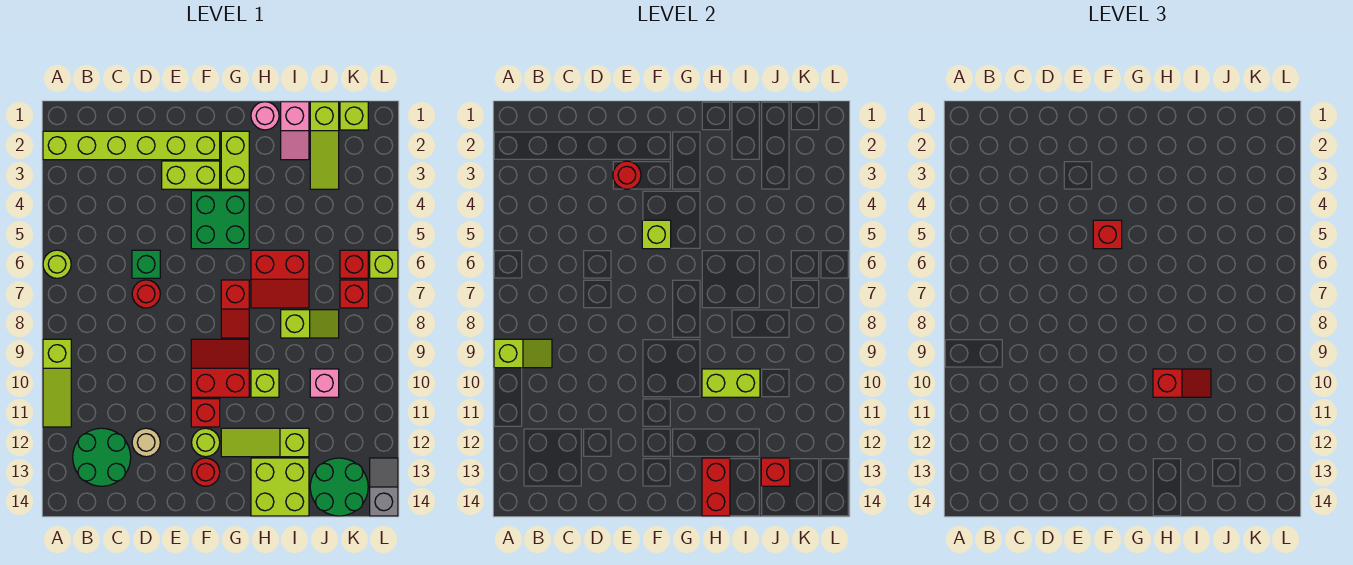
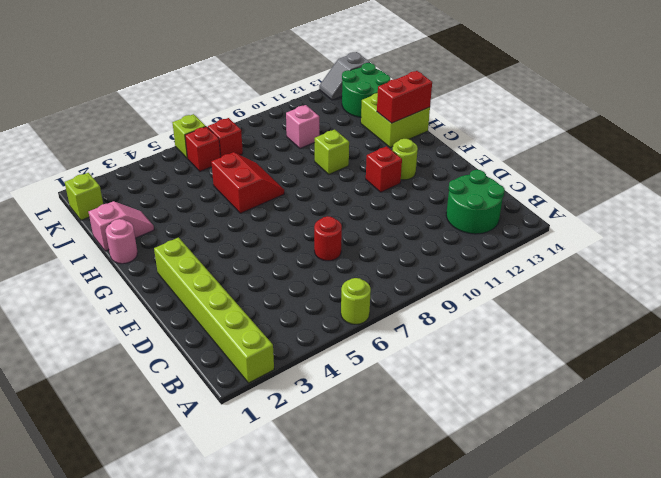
none -> lime slope A9:A11 level 1 top 9
none -> green brick D6 level 1
none -> tan round brick D12 level 1
none -> lime brick E3:F3 level 1

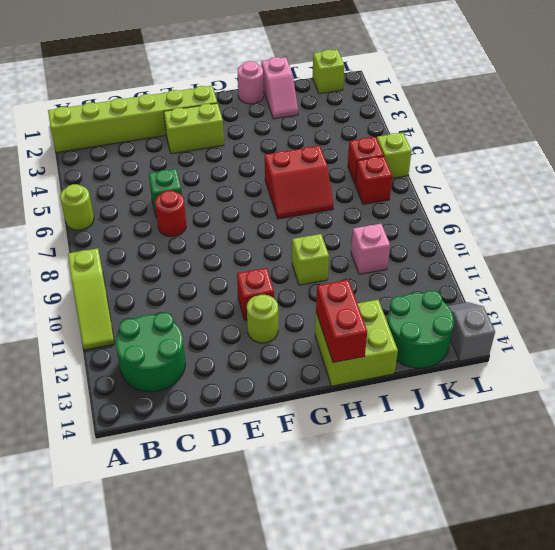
none -> tan round brick D12 level 1
none -> green brick F4:G5 level 1
none -> red slope F9:G10 level 1 top 10
none -> red round brick F13 level 1

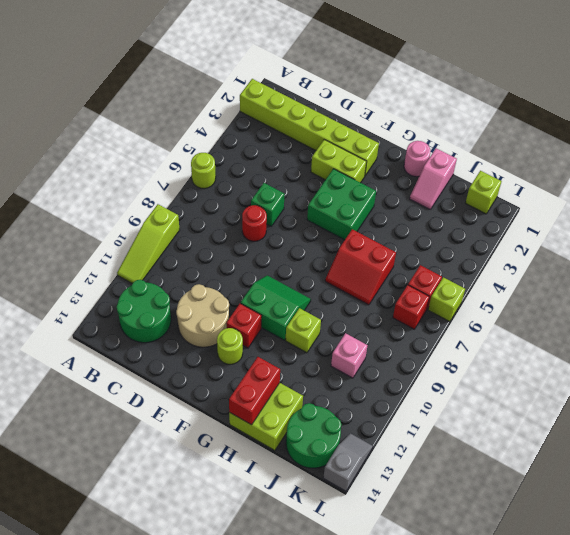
tan round brick D11:E12 level 1 -> tan round brick D12 level 1
green slope F9:G10 level 1 top 10 -> red slope F9:G10 level 1 top 10
none -> red round brick F13 level 1
none -> lime brick G2:G3 level 1
none -> red slope G7:G8 level 1 top 7
none -> lime slope G12:I12 level 1 top I

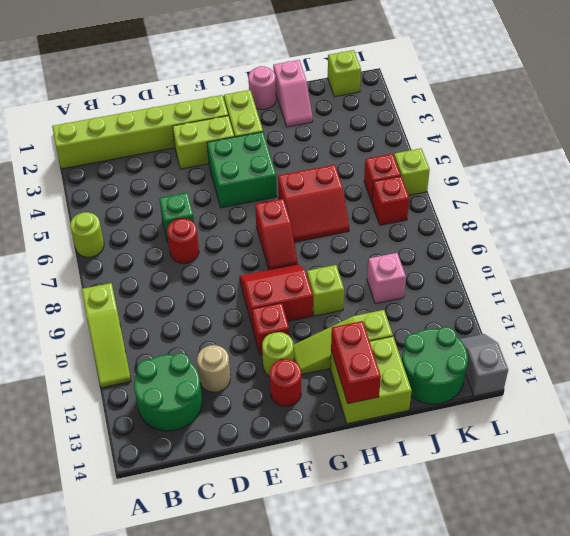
none -> lime slope I8:J8 level 1 top I
none -> lime slope J1:J3 level 1 top 1
none -> lime slope A9:B9 level 2 top A
none -> red round brick E3 level 2

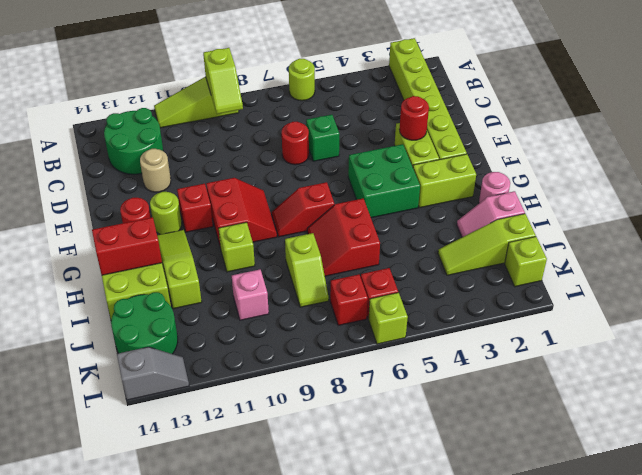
none -> lime brick F5 level 2
none -> lime brick H10:I10 level 2
none -> red brick J13 level 2
none -> red brick F5 level 3

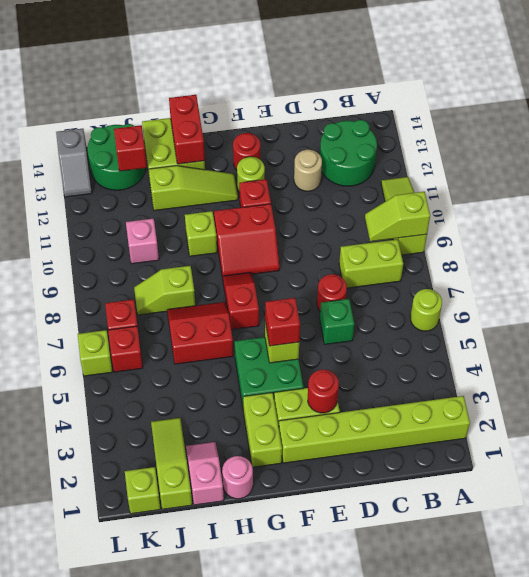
lime brick B8:C8 level 1 -> lime brick H10:I10 level 2
none -> red slope H10:I10 level 3 top H

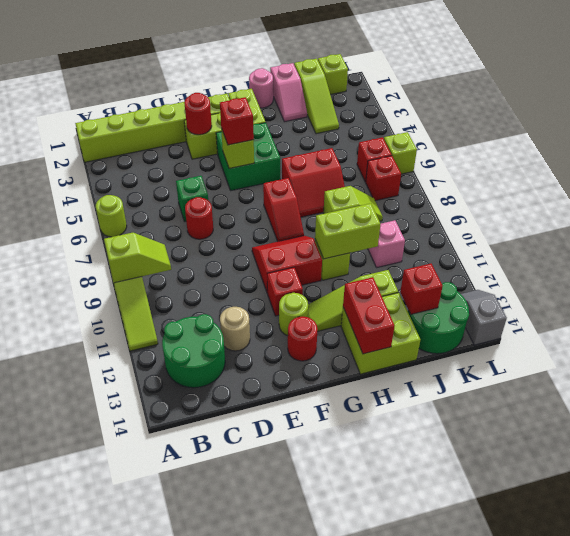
none -> red slope H10:I10 level 3 top H

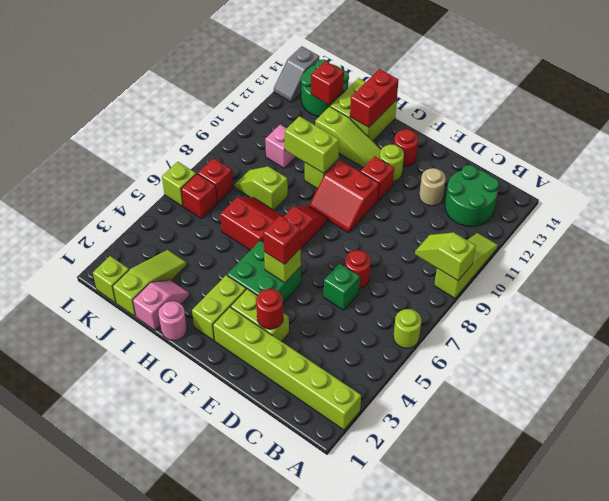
none -> red slope H10:I10 level 3 top H

